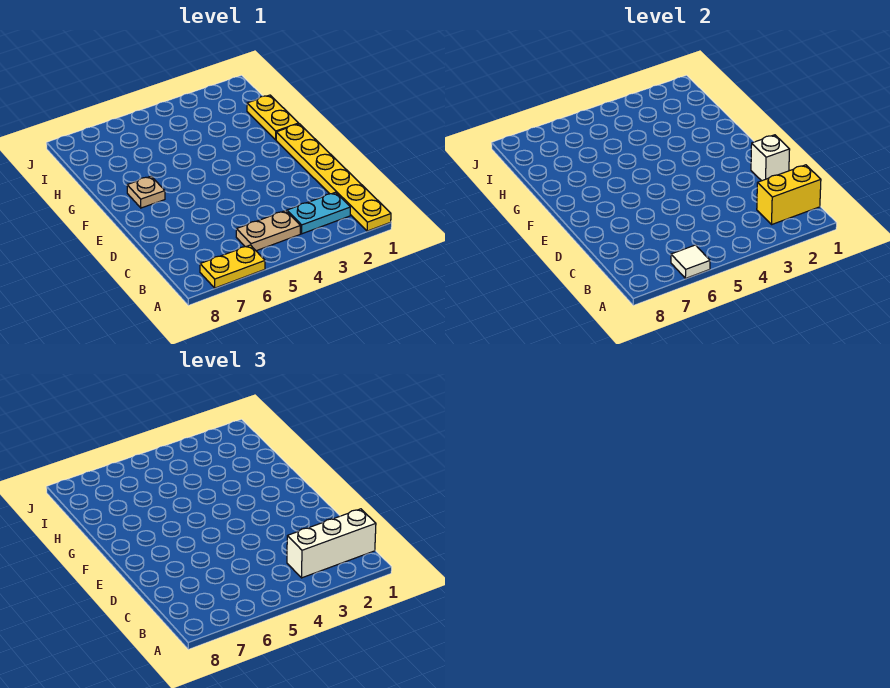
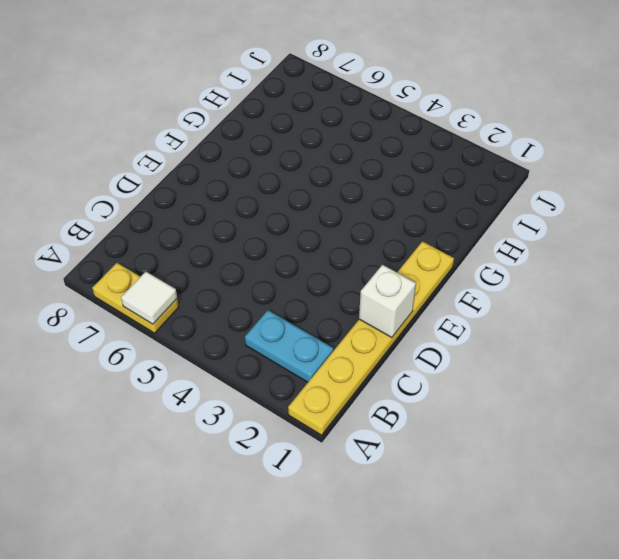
none -> tan plate B4:B5 level 1
none -> tan plate F7 level 1

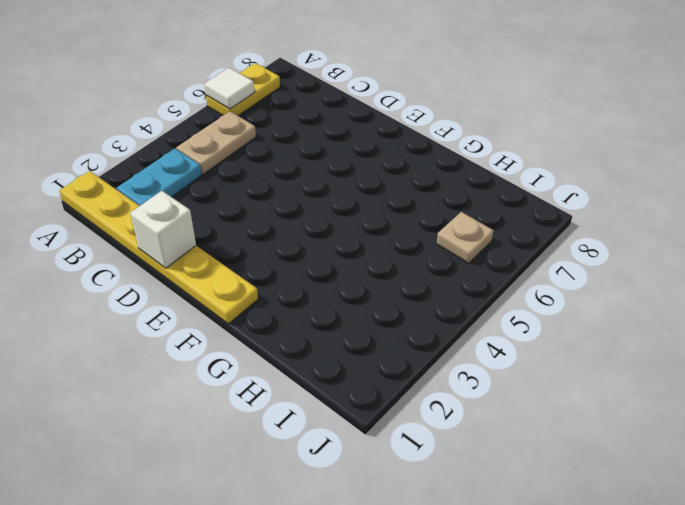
tan plate I6 level 1 -> tan plate F7 level 1
none -> yellow plate G1:H1 level 1
none -> yellow brick B1:B2 level 2

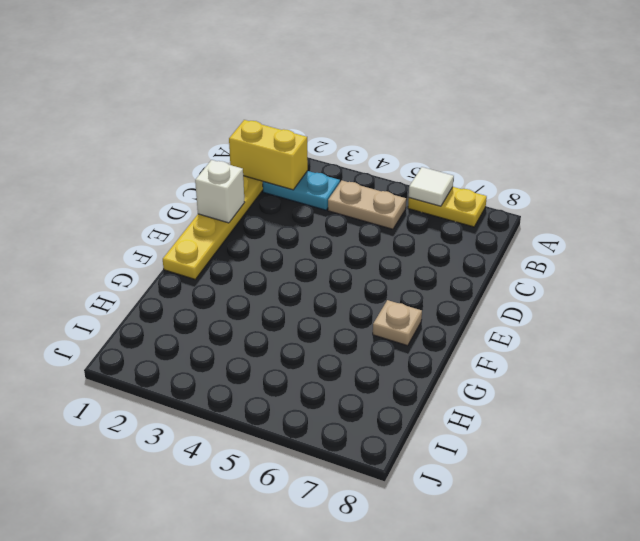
none -> yellow plate G1:H1 level 1
none -> white brick B1:B3 level 3

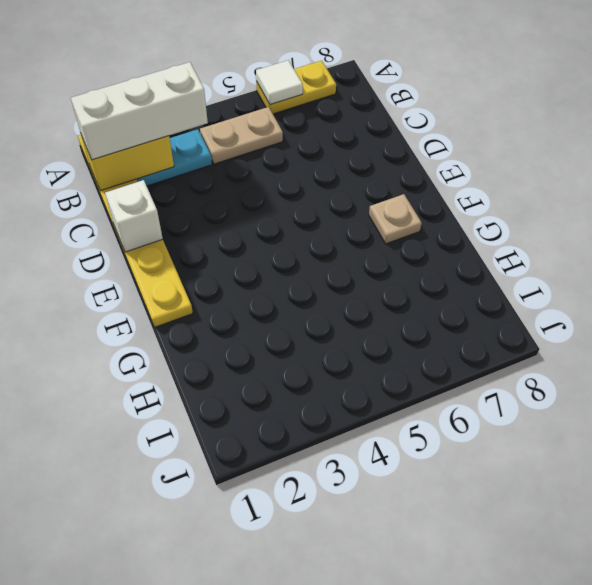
none -> yellow plate G1:H1 level 1

